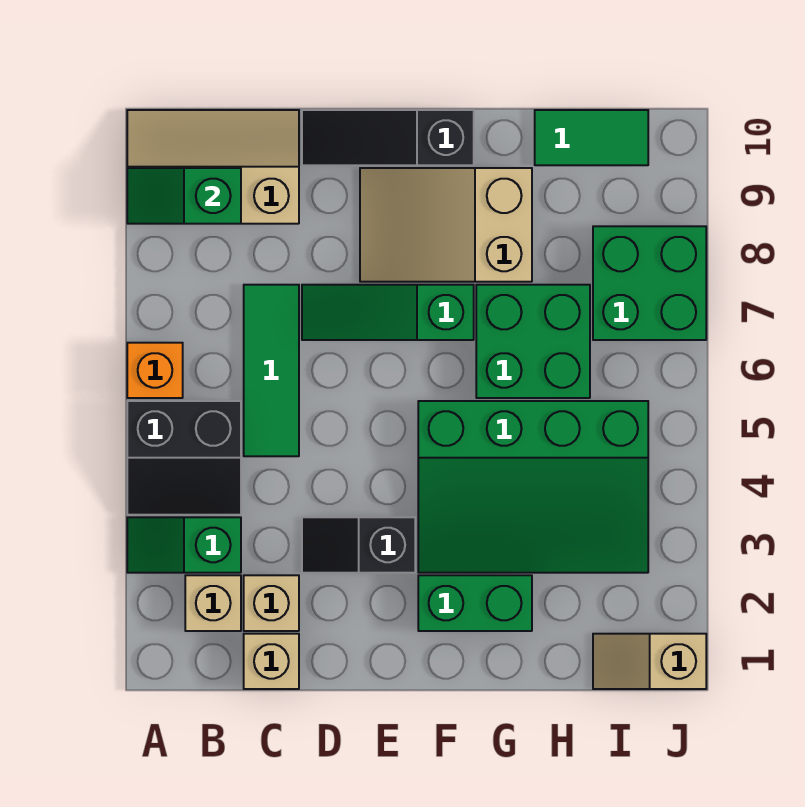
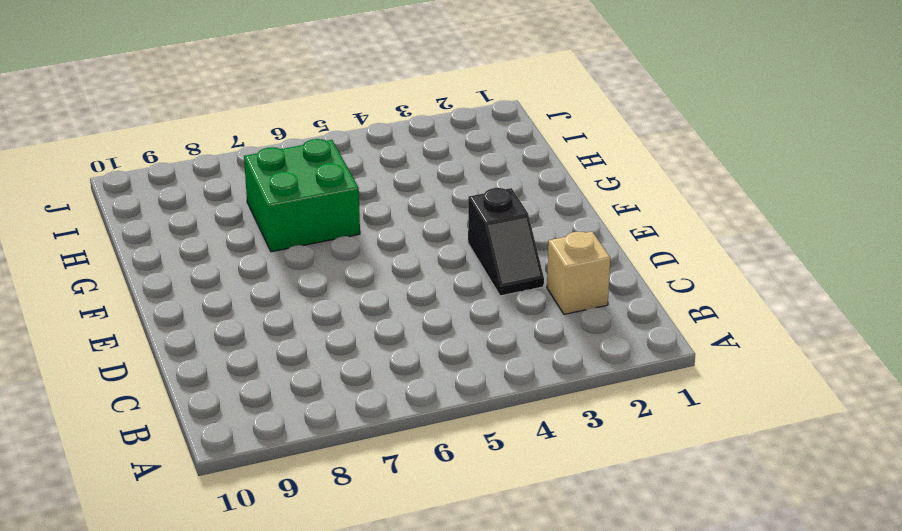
none -> green slope A3:B3 level 1 top B
none -> black slope A4:B5 level 1 top 5
none -> orange brick A6 level 1

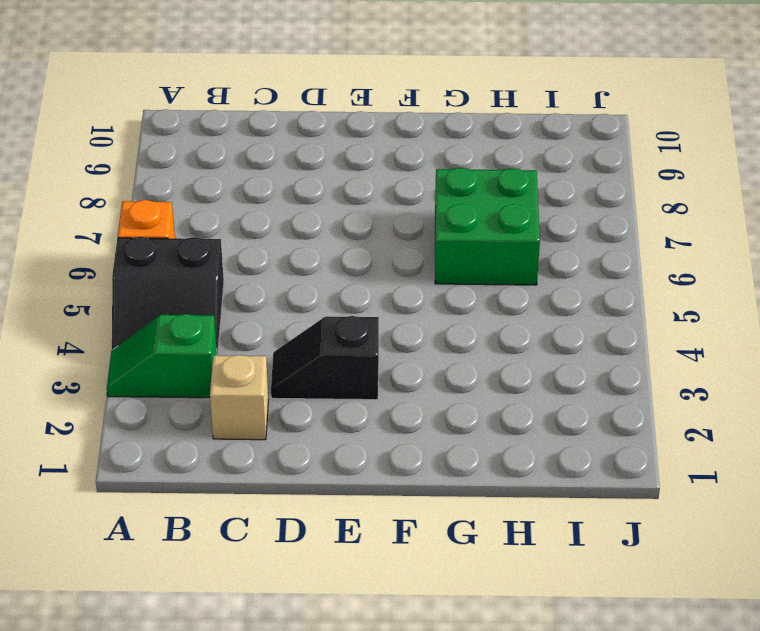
none -> tan slope A9:C10 level 1 top 9
none -> tan brick B2 level 1
none -> tan brick C1 level 1

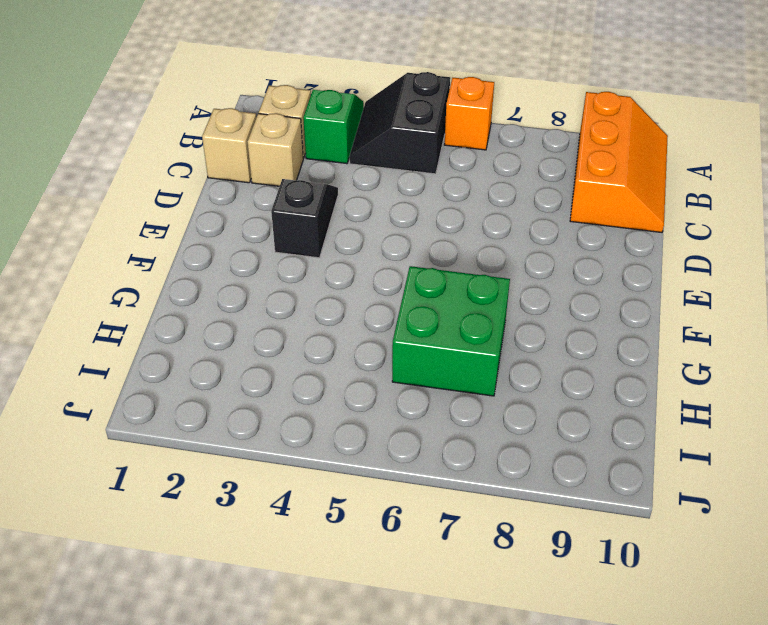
orange slope A9:C10 level 1 top 9 -> tan slope A9:C10 level 1 top 9
none -> green tile C5:C7 level 1
none -> green slope D7:F7 level 1 top F
none -> black slope D10:F10 level 1 top F

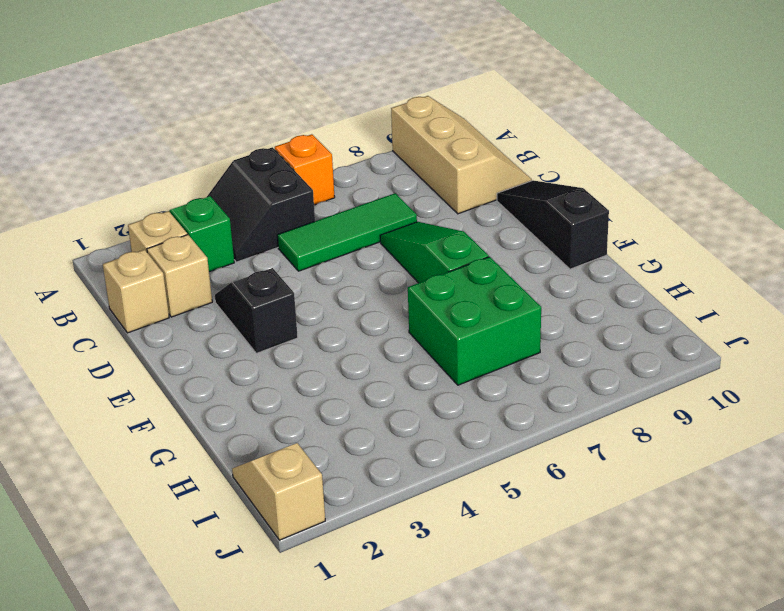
none -> tan slope E8:G9 level 1 top G
none -> green brick F2:G2 level 1
none -> green slope F3:I5 level 1 top 5

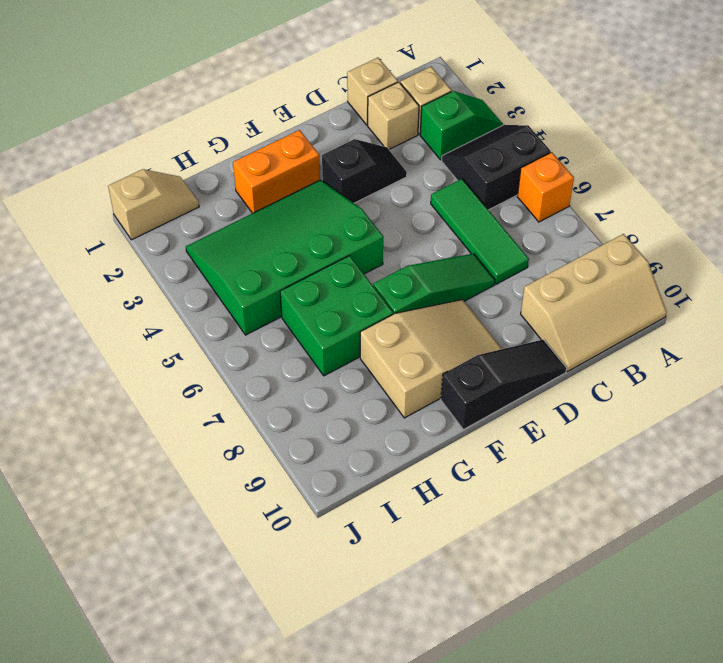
orange brick F2:G2 level 1 -> green brick F2:G2 level 1
none -> green tile H10:I10 level 1
none -> green brick I7:J8 level 1
none -> green slope A9:B9 level 2 top B

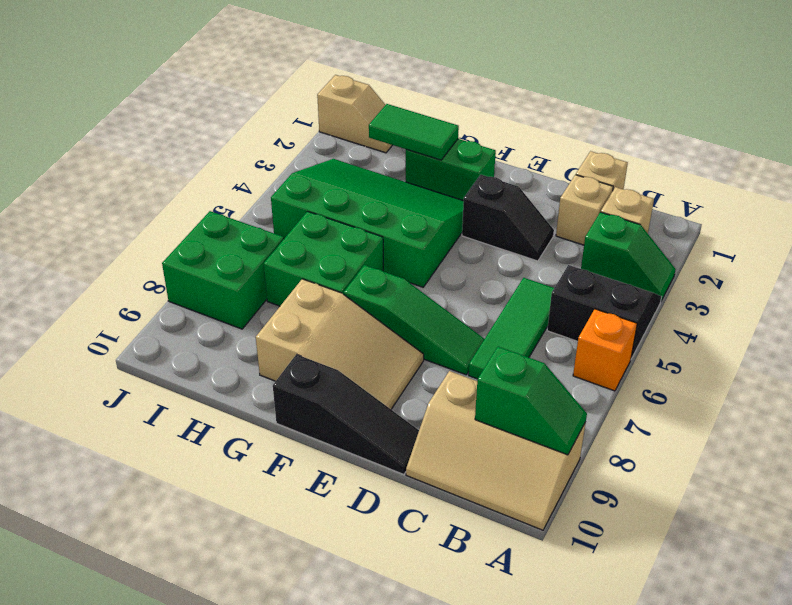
green tile G2:H2 level 2 -> green tile H10:I10 level 1

